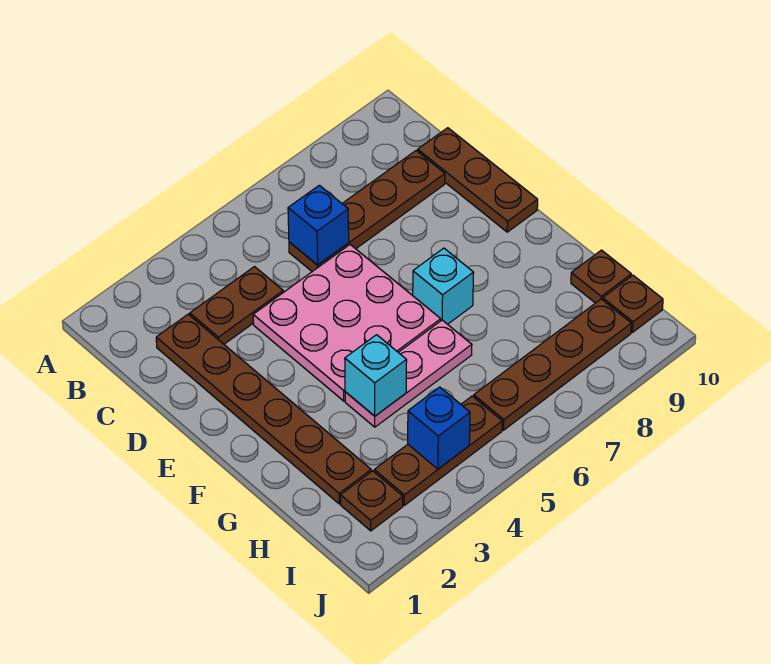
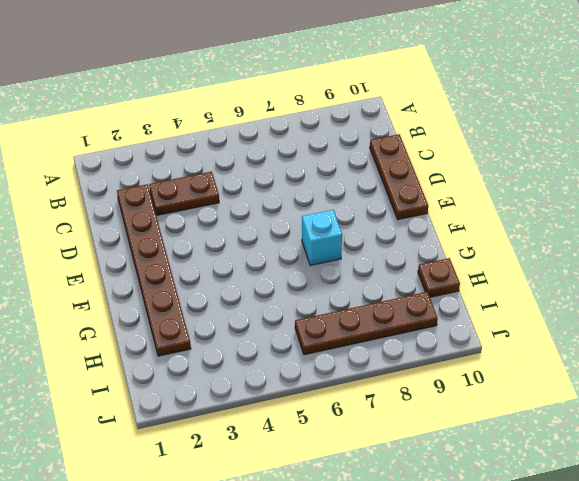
none -> brown plate C6:C9 level 1
none -> pink plate D4:F6 level 1
none -> pink plate G4:G6 level 1

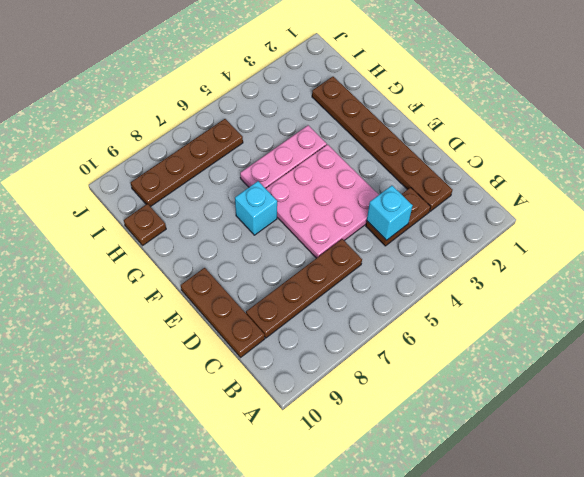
cyan brick C4 level 2 -> cyan brick G4 level 2
none -> brown plate I2 level 1
none -> brown plate I3:I5 level 1
none -> brown plate I10 level 1

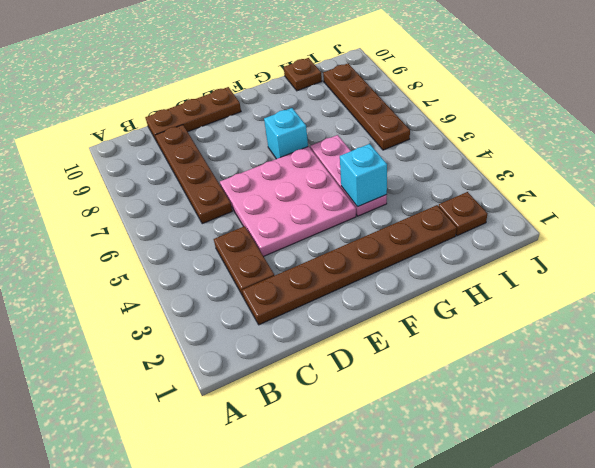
none -> brown plate I3:I5 level 1
none -> brown plate I10 level 1
none -> blue brick C6 level 2

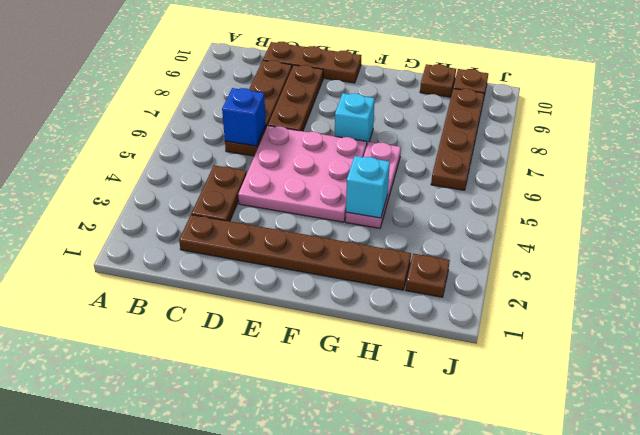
brown plate D7:D9 level 1 -> brown plate I3:I5 level 1
none -> blue brick I4 level 2

